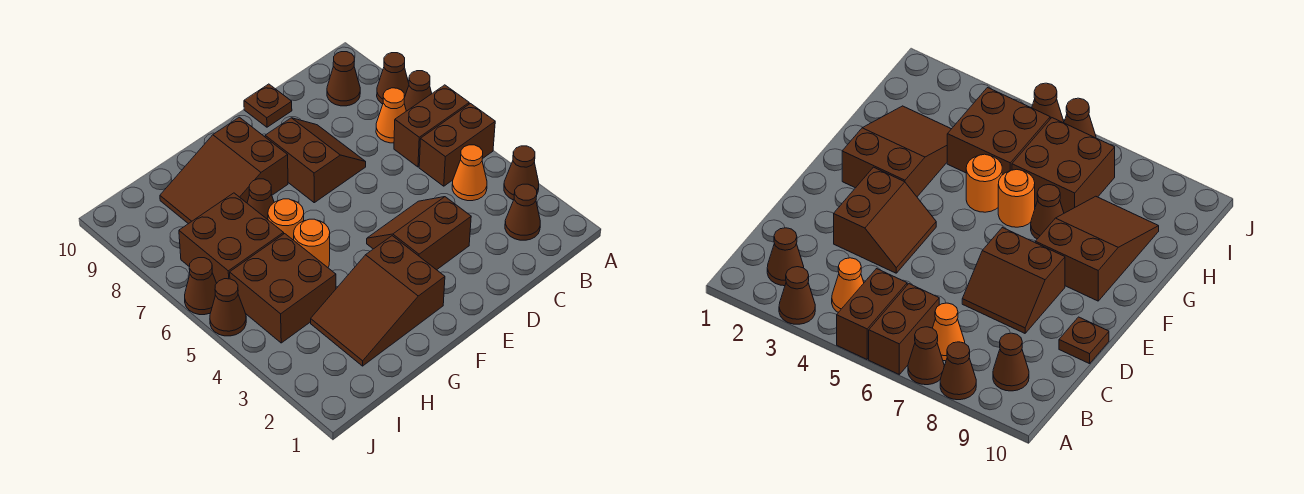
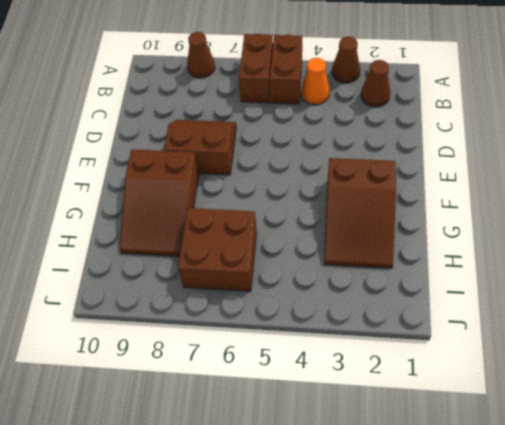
none -> brown cone A7 level 1
none -> orange cone B7 level 1
none -> brown cone B9 level 1

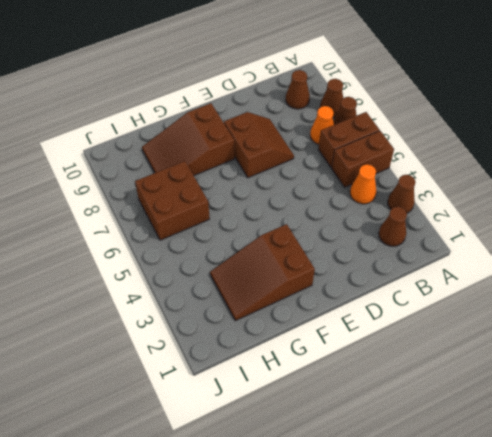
none -> brown slope D3:E4 level 1 top 3
none -> brown plate D10 level 1
none -> orange round brick G5 level 1

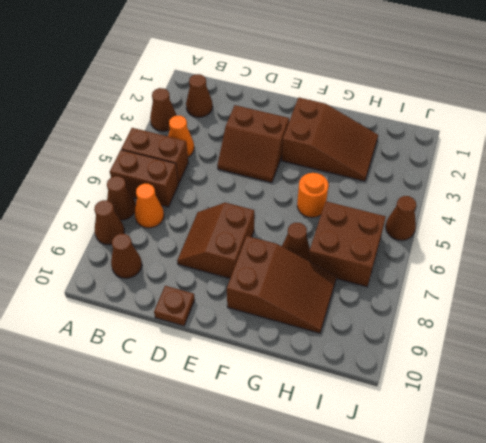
none -> orange round brick G6 level 1
none -> brown brick H4:I5 level 1
none -> brown cone J6 level 1

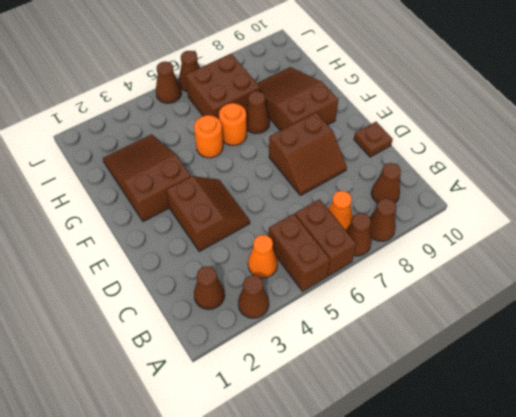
none -> brown brick H4:I5 level 1

